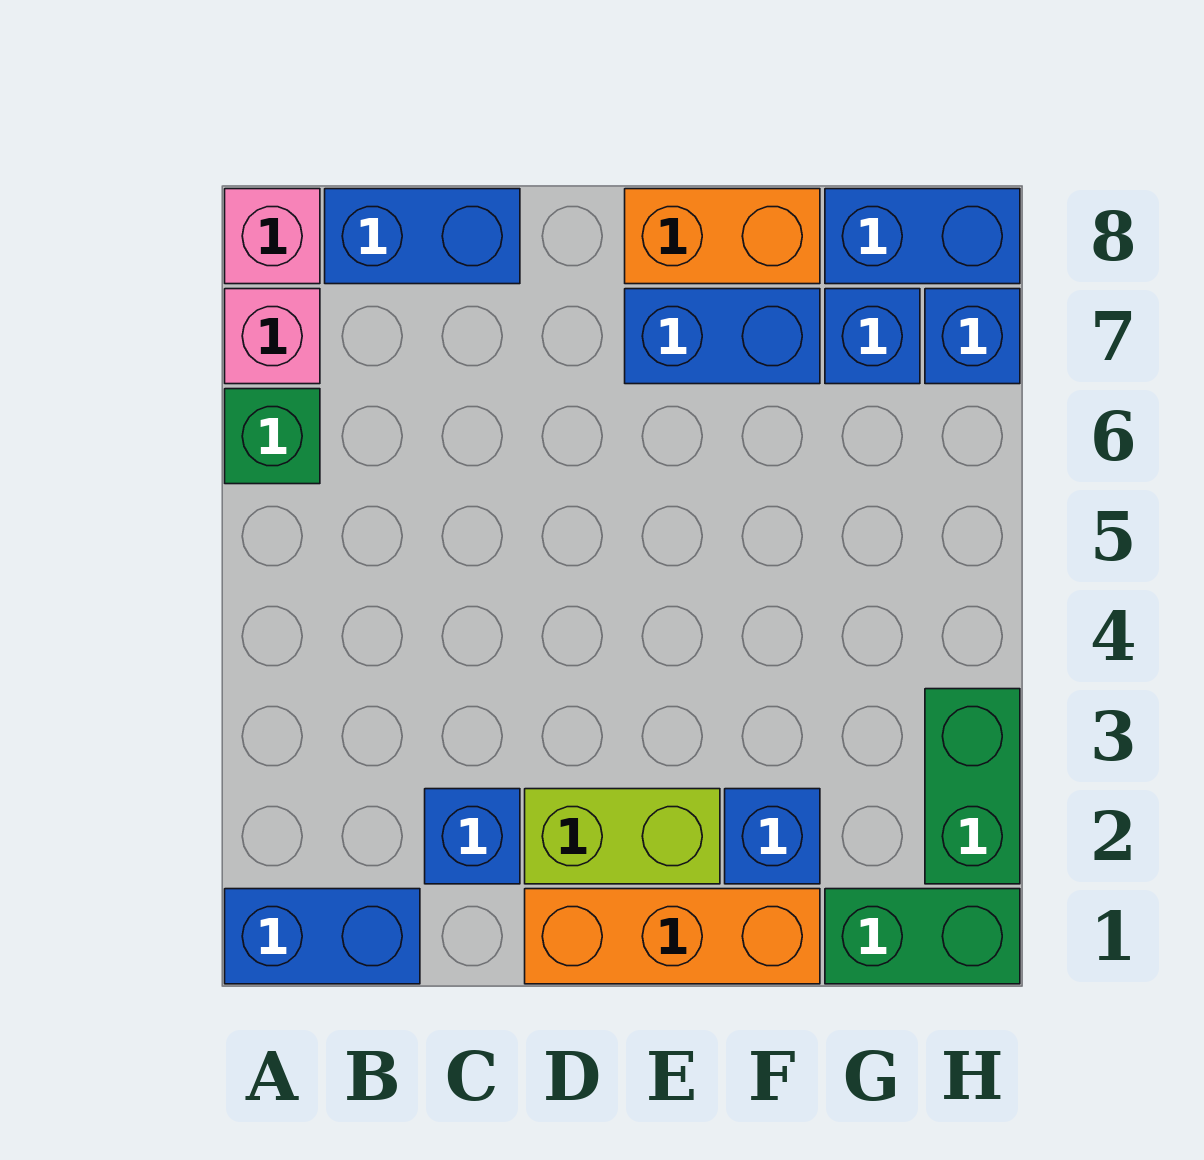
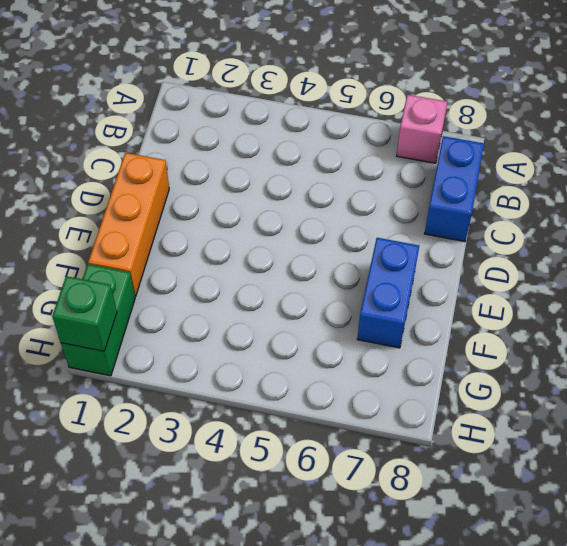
green brick H1 level 2 -> green brick A6 level 1
none -> blue brick A1:B1 level 1
none -> pink brick A8 level 1
none -> blue brick C2 level 1

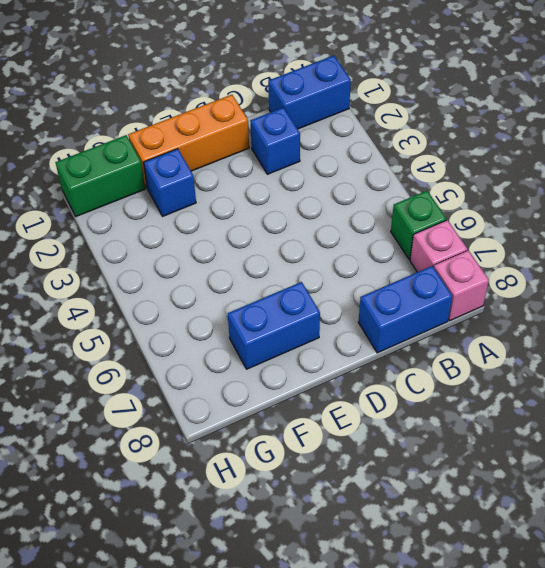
none -> lime brick D2:E2 level 1
none -> orange brick E8:F8 level 1
none -> blue brick G7 level 1

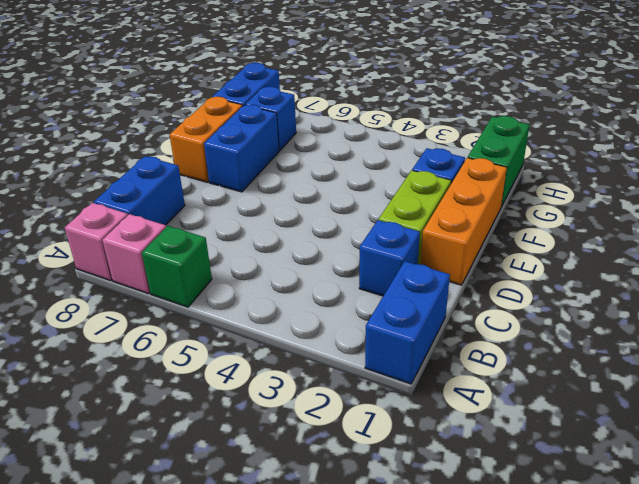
none -> green brick H2:H3 level 1
none -> blue brick H7 level 1

